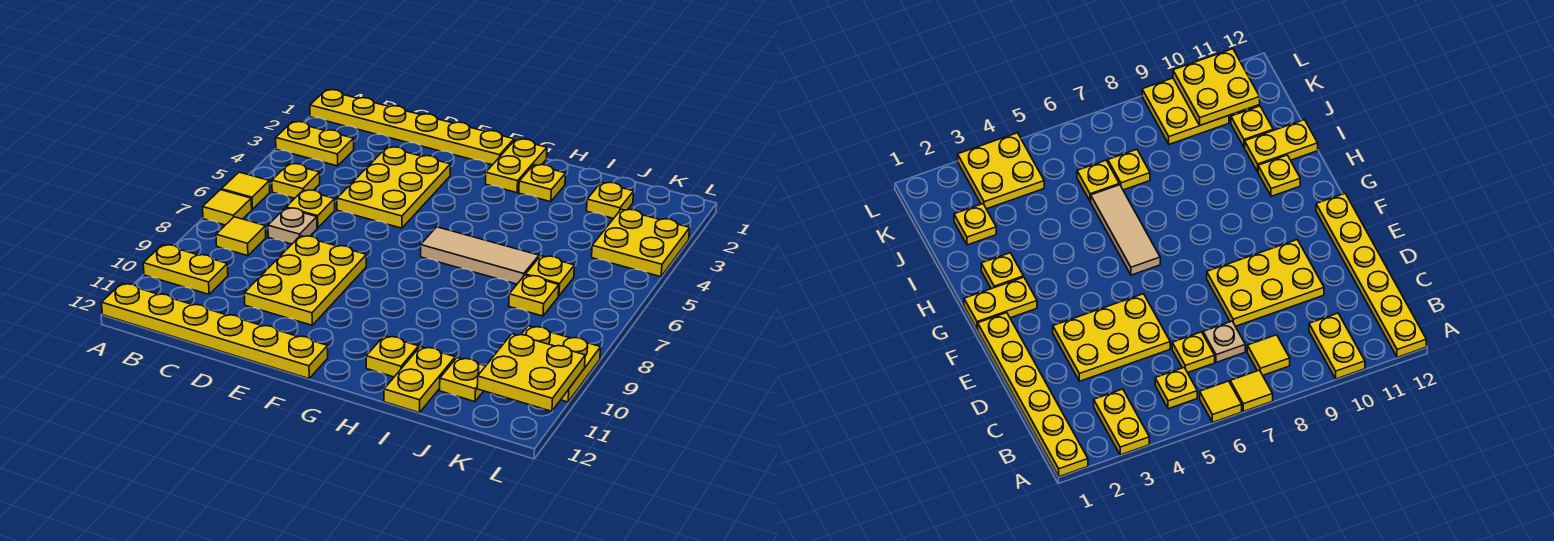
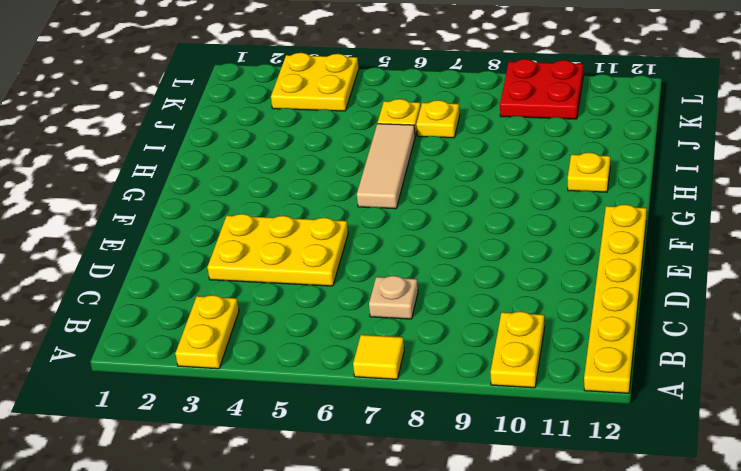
red plate K9:L10 level 1 -> yellow plate K9:L10 level 1
none -> yellow plate A1:F1 level 1
none -> yellow tile A6 level 1
none -> yellow plate B5 level 1

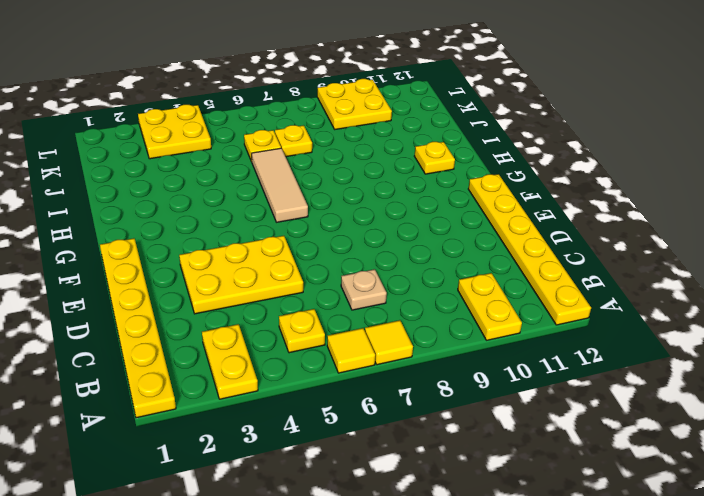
none -> yellow tile B8 level 1
none -> yellow plate C6 level 1
none -> yellow plate D8:E10 level 1

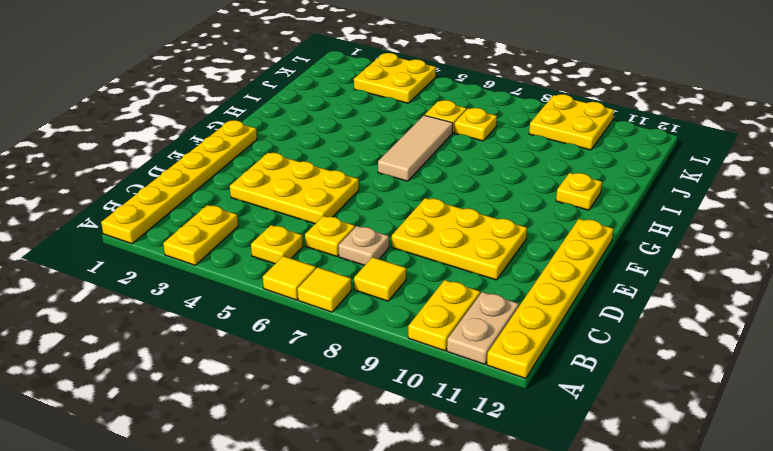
tan plate A11:B11 level 1 -> none
none -> yellow plate G1:G2 level 1
none -> yellow plate H2 level 1
none -> yellow plate I11:I12 level 1

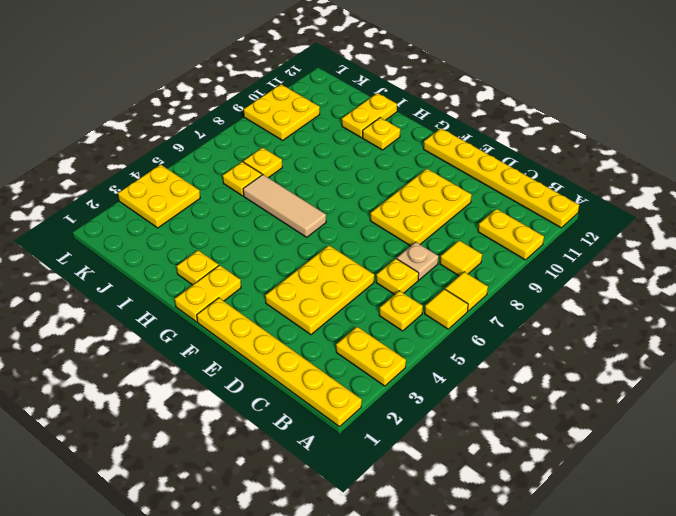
none -> yellow plate J2 level 1
none -> yellow plate J11 level 1
none -> yellow plate K10:L11 level 2

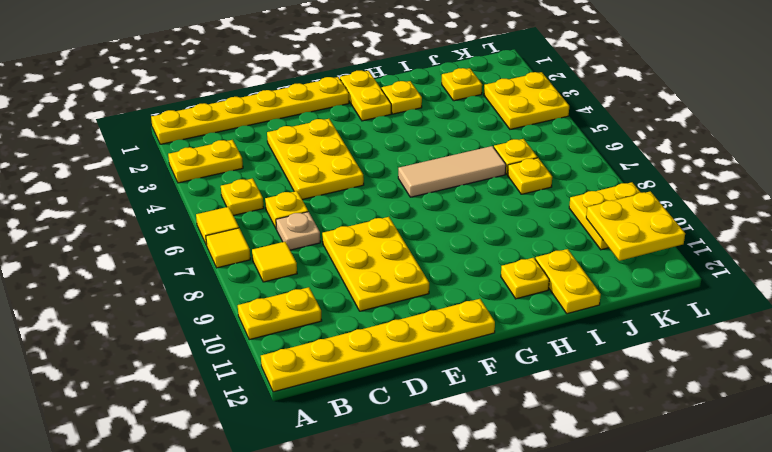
none -> yellow plate J11 level 1

